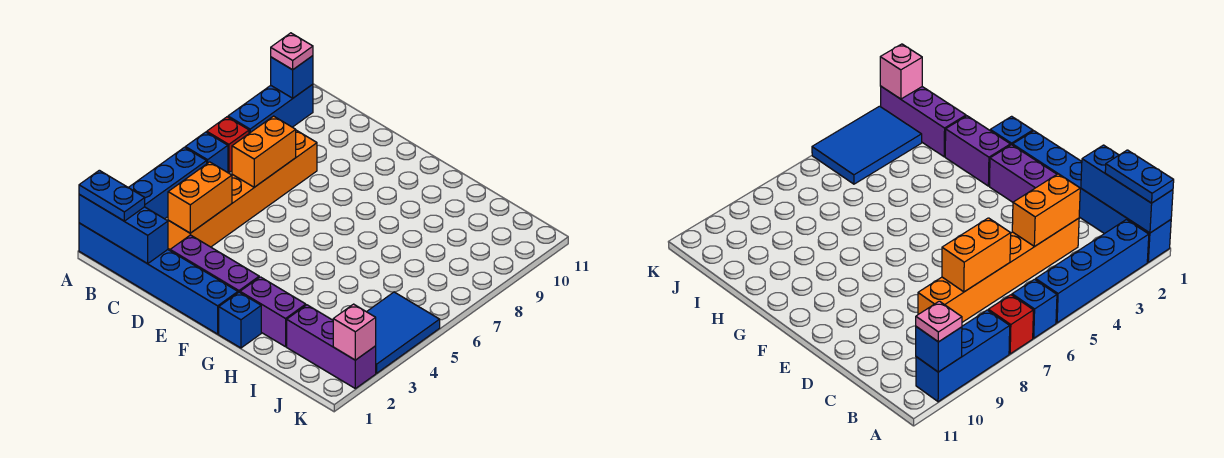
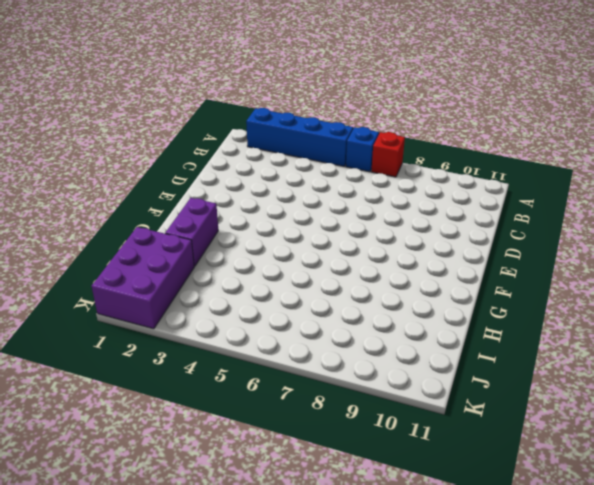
purple brick I1:K2 level 1 -> purple brick I2:K2 level 1
none -> blue brick A1:F1 level 1
none -> blue brick A8:A10 level 1
none -> orange brick C3:C8 level 1

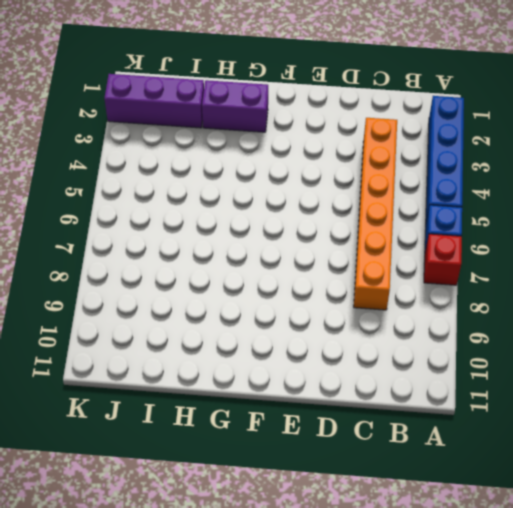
none -> blue brick A1:F1 level 1
none -> blue brick A8:A10 level 1
none -> purple brick D2:F2 level 1

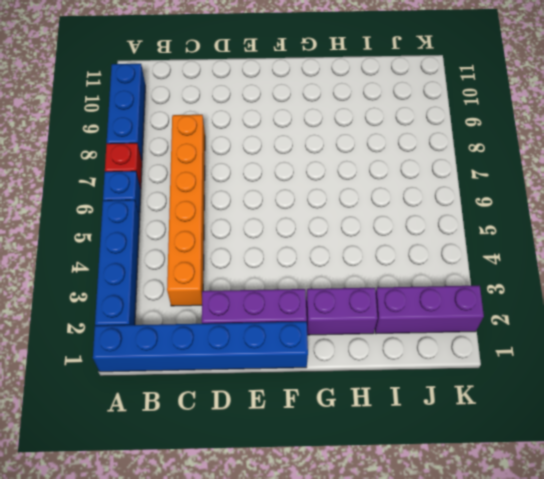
none -> blue brick G1 level 1
none -> blue tile J3:K5 level 1
none -> blue brick A1:C1 level 2

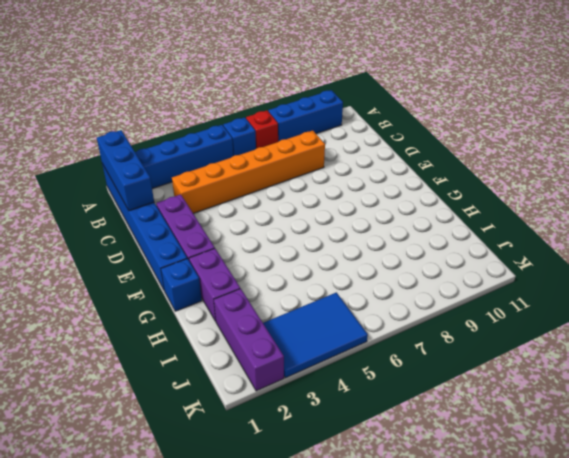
none -> blue brick A10 level 2
none -> orange brick C3:C4 level 2
none -> orange brick C6:C7 level 2

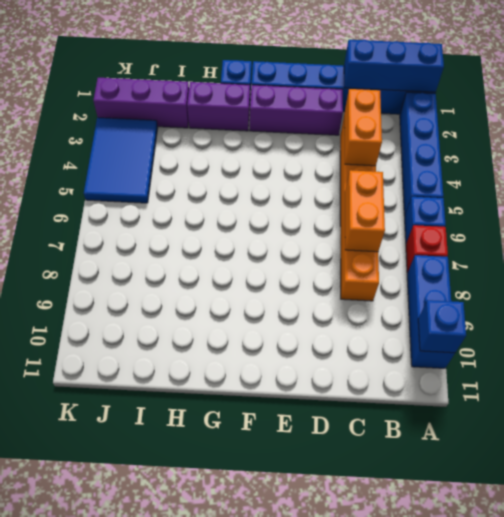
none -> pink brick K2 level 2
none -> blue plate A1:B1 level 3
none -> pink plate A10 level 3

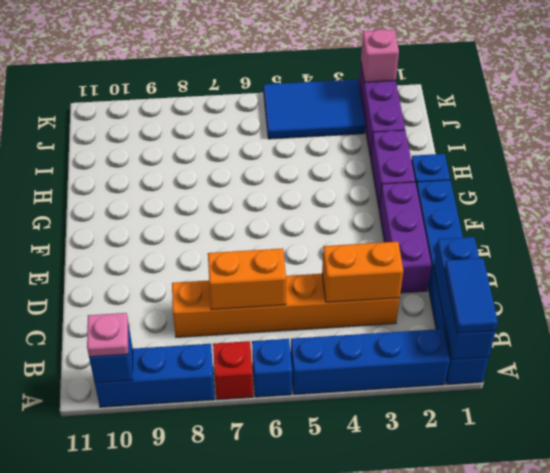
blue tile A1:B1 level 3 -> blue plate A1:B1 level 3

